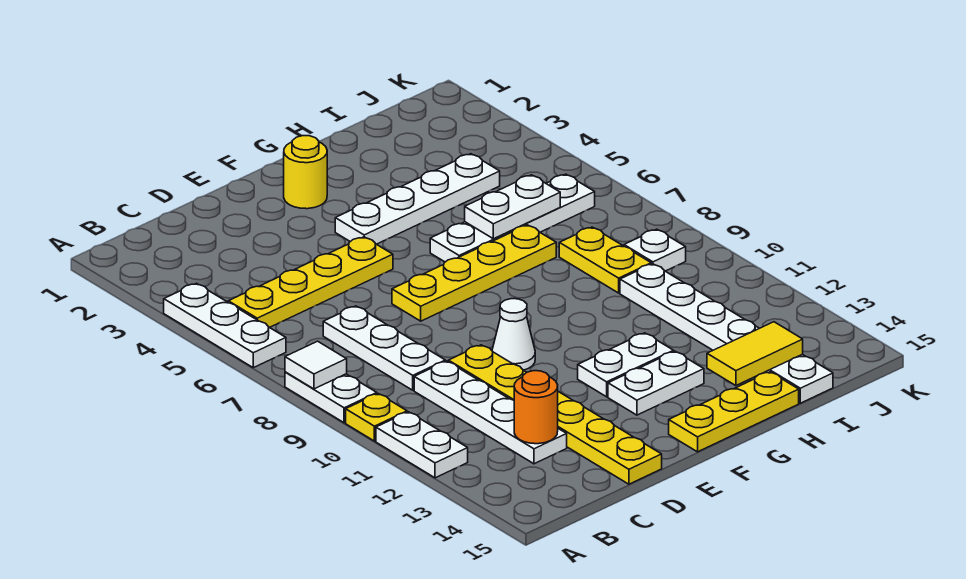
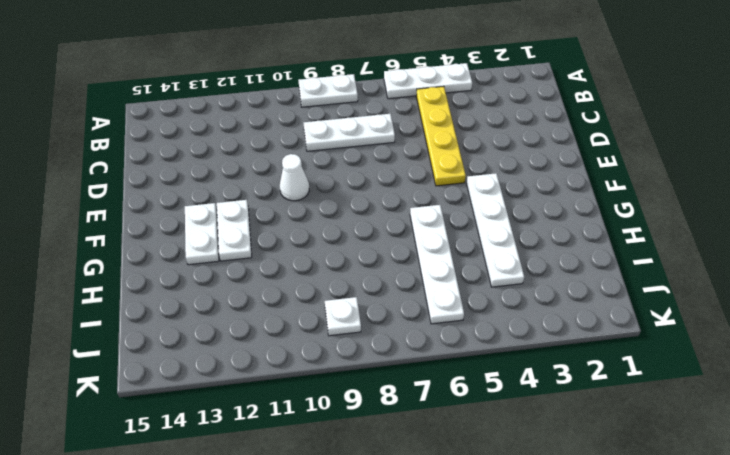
none -> yellow plate A10 level 1
none -> white plate A11:A12 level 1
none -> white plate C10:C13 level 1

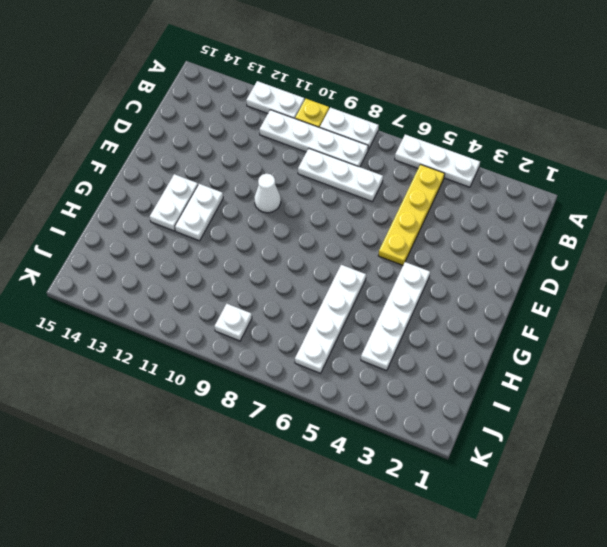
white plate B8:B11 level 1 -> white plate C10:C13 level 1
none -> yellow plate D10:D15 level 1
none -> yellow plate E7:H7 level 1
none -> yellow round brick F2 level 1

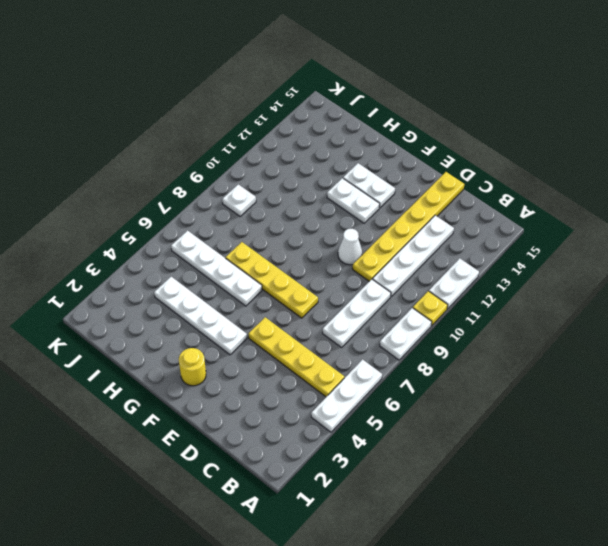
none -> yellow plate F15:H15 level 1
none -> yellow plate I8:I9 level 1
none -> white plate I10:I15 level 1

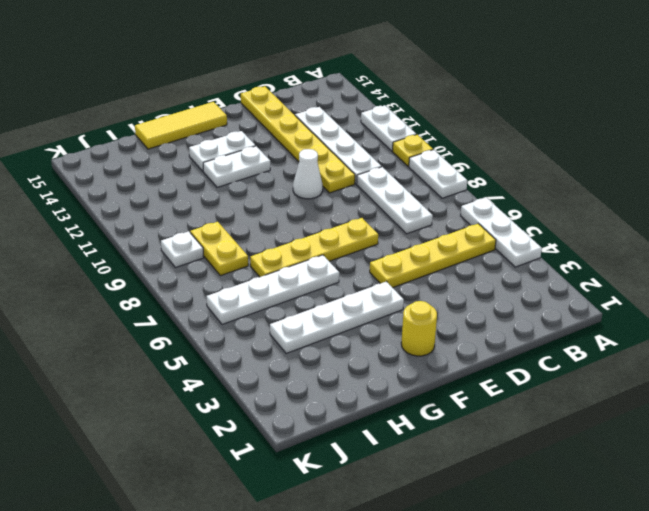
yellow tile F15:H15 level 1 -> yellow plate F15:H15 level 1
none -> white plate I10:I15 level 1
none -> white tile A8 level 2
none -> orange round brick C13 level 2

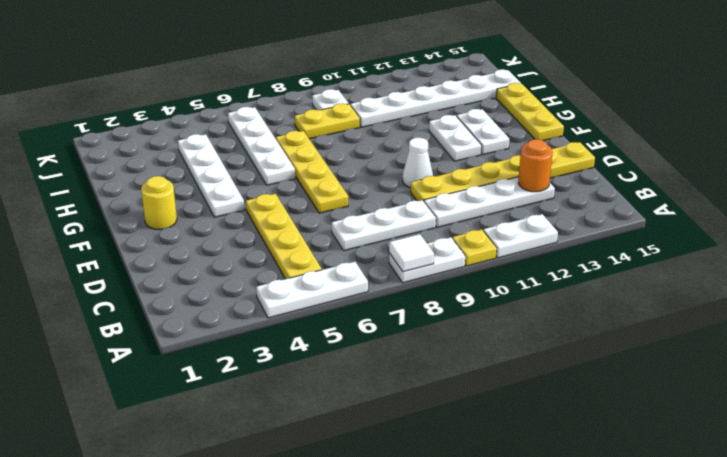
none -> white plate H6:I6 level 2
none -> yellow tile H14:I14 level 2

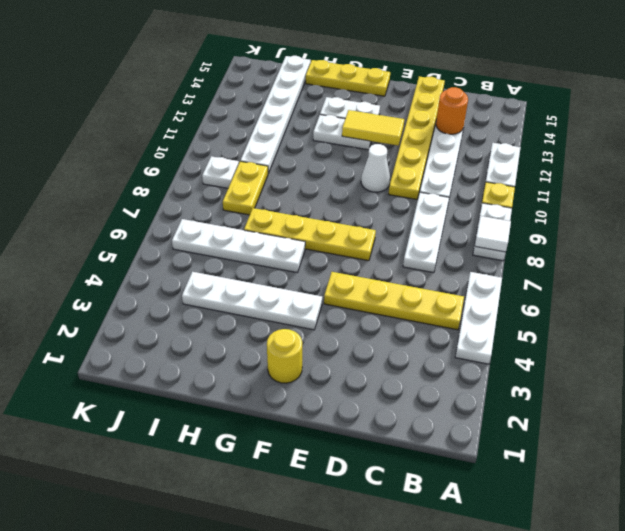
yellow tile E12:F12 level 2 -> yellow tile H14:I14 level 2
none -> white plate H6:I6 level 2

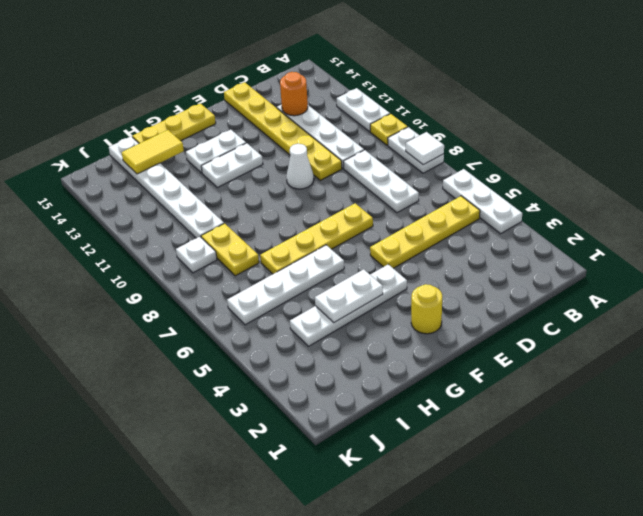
white plate G4:H4 level 2 -> white plate H6:I6 level 2

